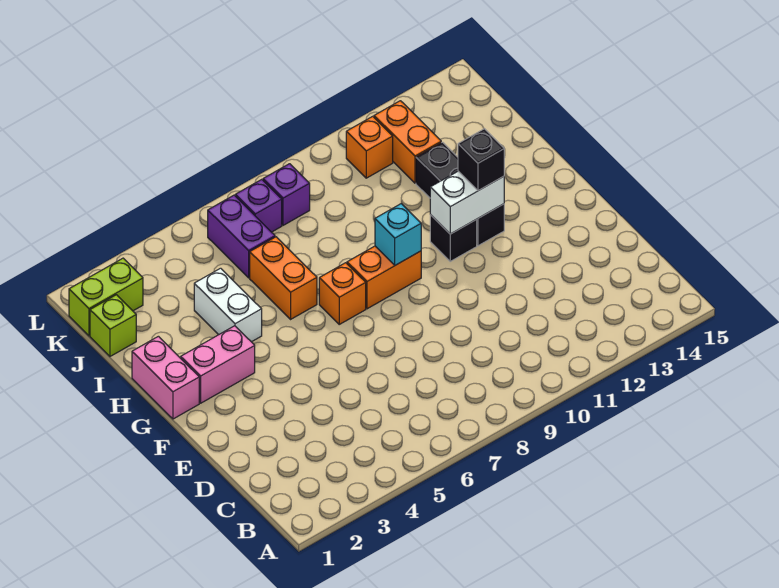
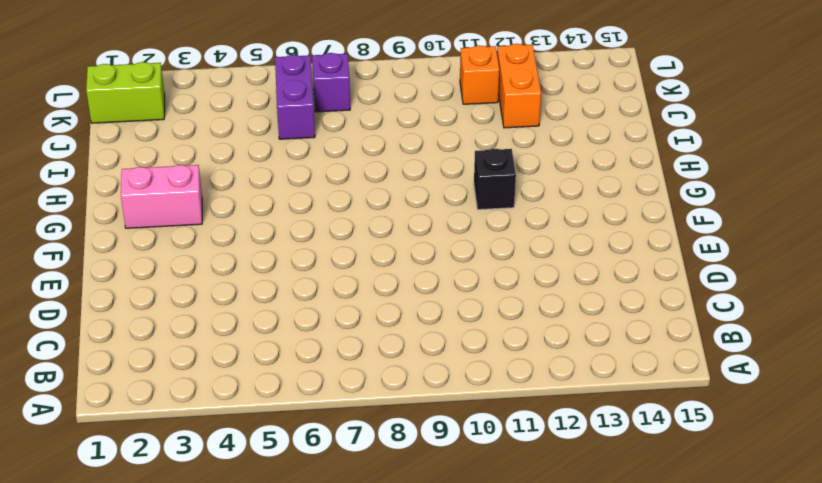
none -> pink brick G1:H1 level 1
none -> orange brick G7 level 1
none -> orange brick G8:G9 level 1

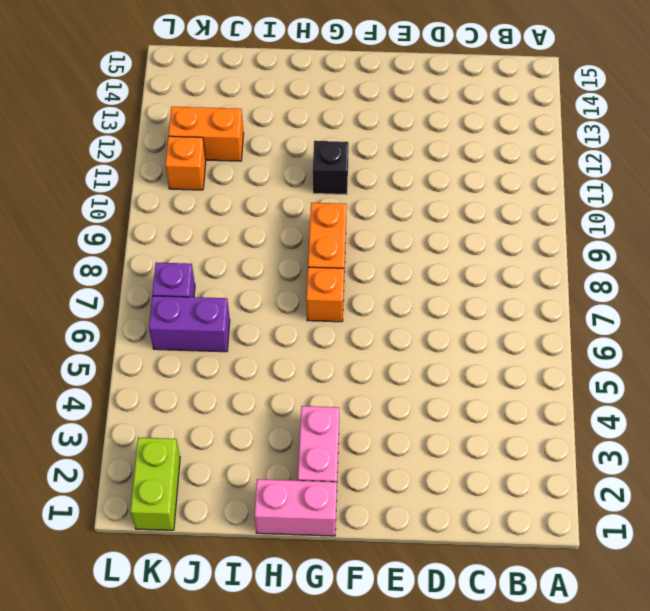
none -> black brick G12:I12 level 1
none -> white brick H4:I4 level 1
none -> orange brick H6:I6 level 1

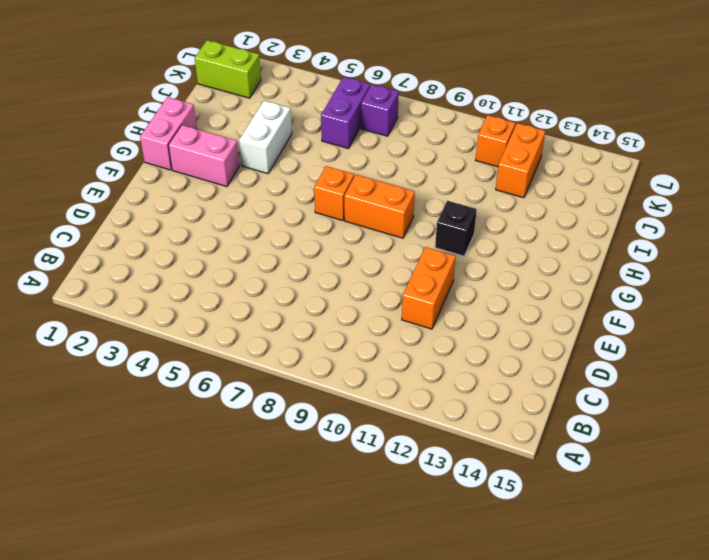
orange brick D11:E11 level 1 -> orange brick H6:I6 level 1
none -> black brick G12:I12 level 1
none -> lime brick J1 level 1
none -> purple brick K8 level 1

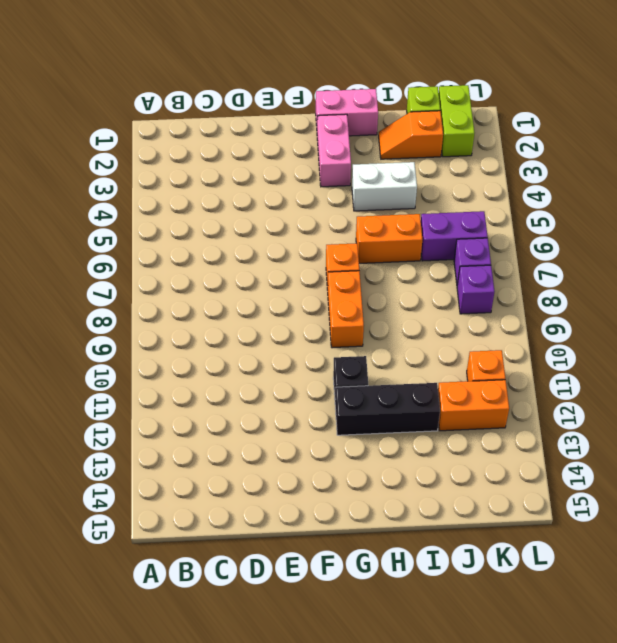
orange slope I2:J2 level 1 top J -> none
none -> cyan brick G9 level 2
none -> white brick G11:G12 level 2
none -> black brick G12 level 3

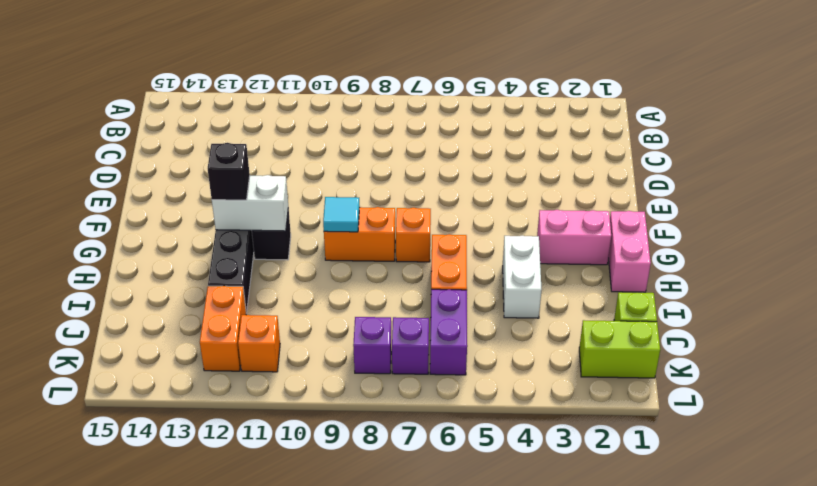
cyan tile G9 level 2 -> cyan brick G9 level 2

